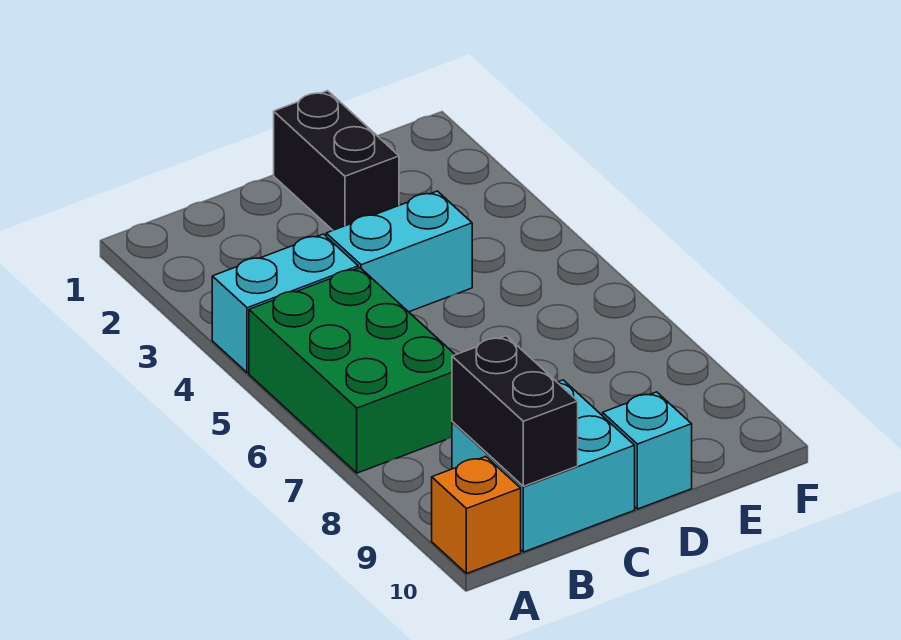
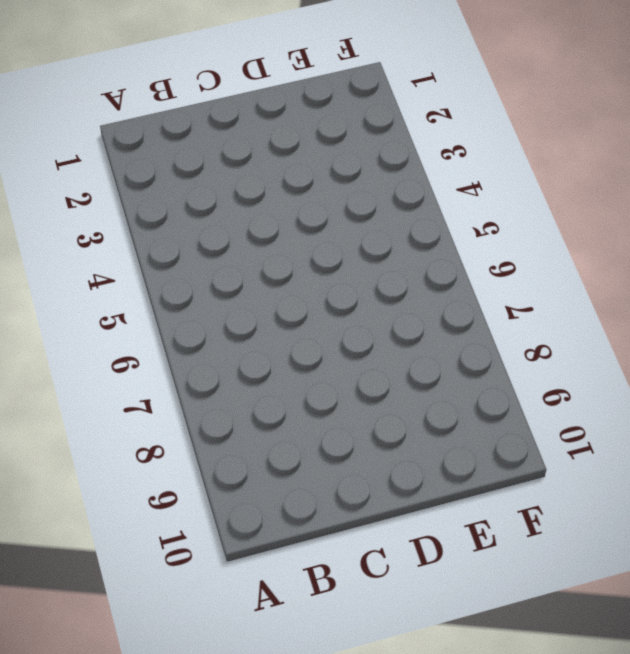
none -> cyan brick A4:B4 level 1
none -> green brick A5:B7 level 1

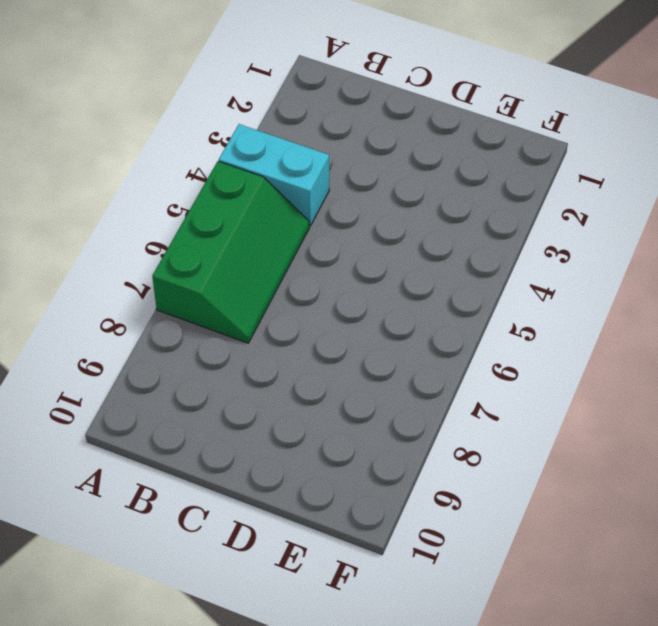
green slope A5:B7 level 1 top A -> green brick A5:B7 level 1
none -> orange brick A10 level 1
none -> cyan brick B9:C10 level 1

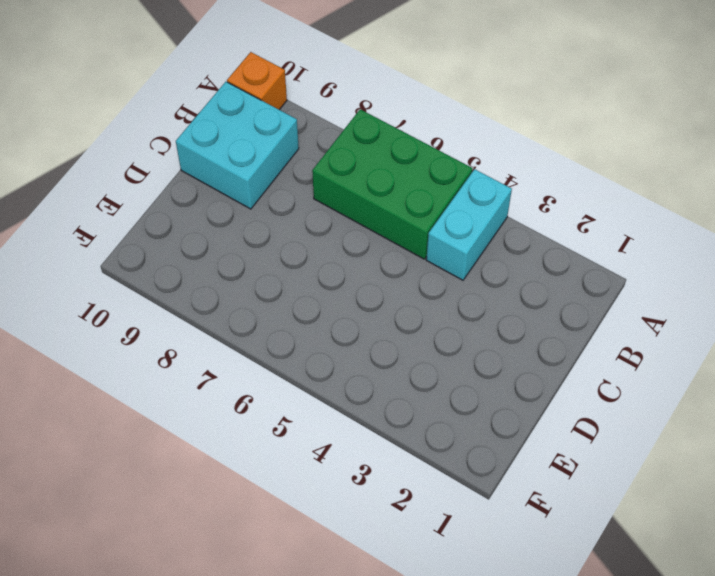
none -> cyan brick C4:D4 level 1
none -> black brick D1:D2 level 1

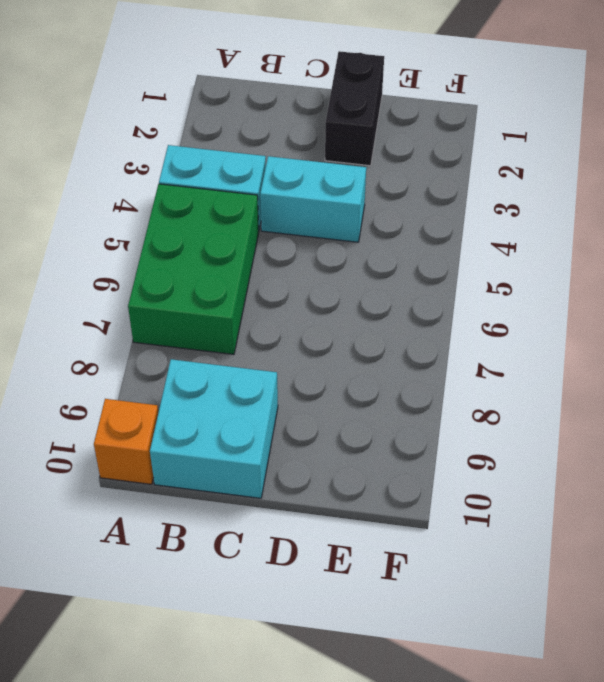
none -> cyan brick D10 level 1
none -> black brick B9:B10 level 2

